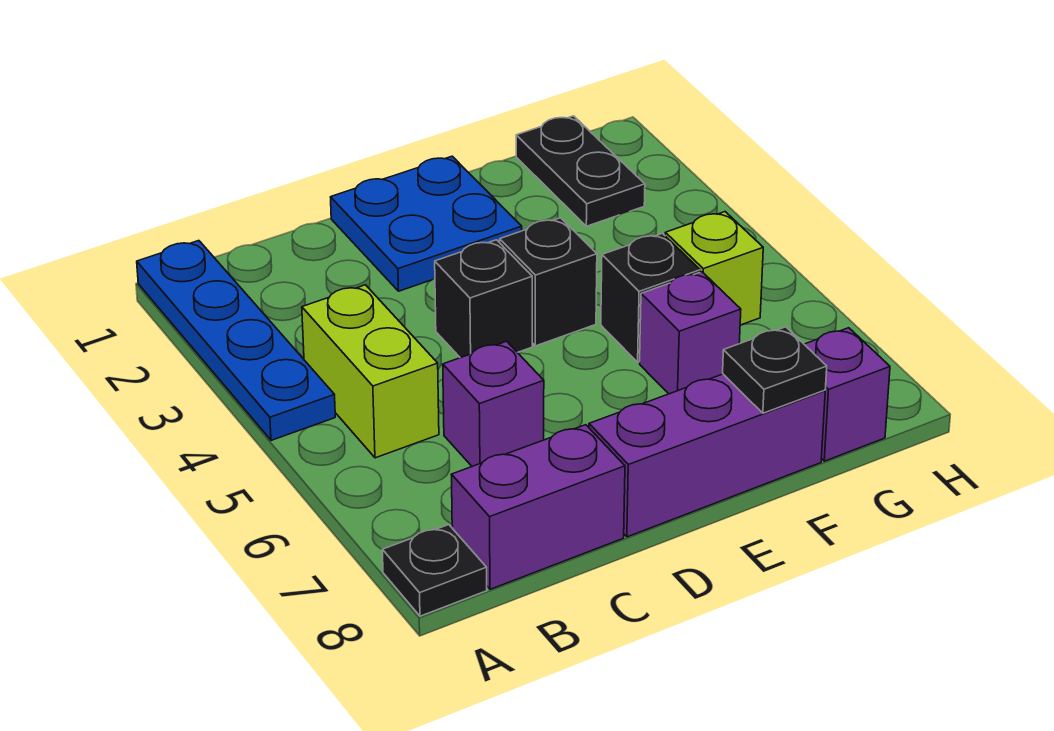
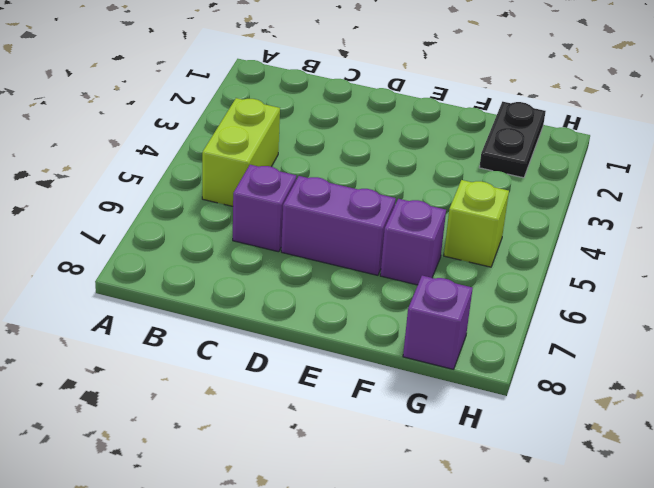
purple brick D6:E6 level 1 -> purple brick B8:C8 level 1
none -> blue plate A1:A4 level 1
none -> black plate A8 level 1
none -> blue plate D1:E2 level 1

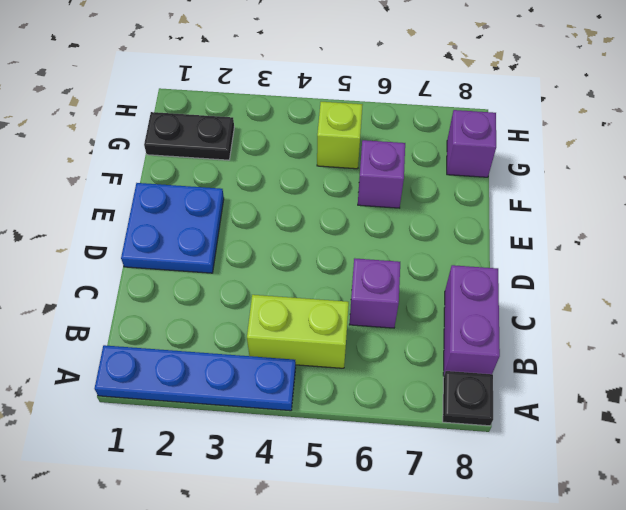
none -> black brick D4 level 1
none -> purple brick D8:F8 level 1
none -> black brick E4 level 1

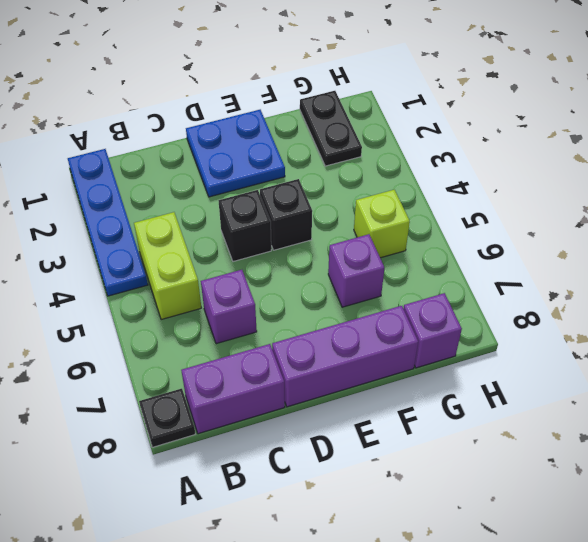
none -> black brick F5 level 1
none -> black plate F8 level 2

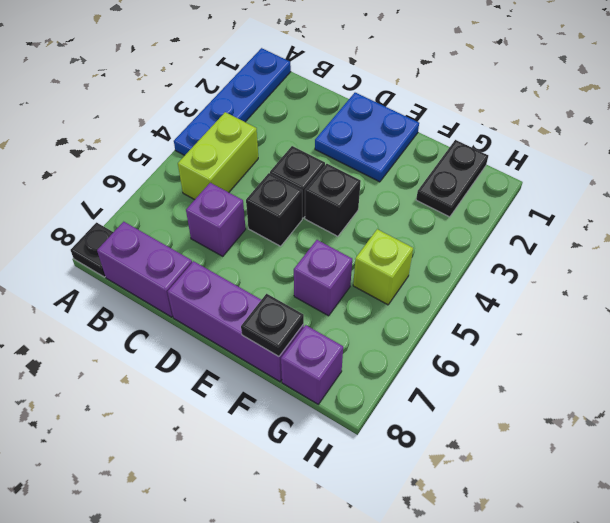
black brick D5 level 1 -> black brick F5 level 1

